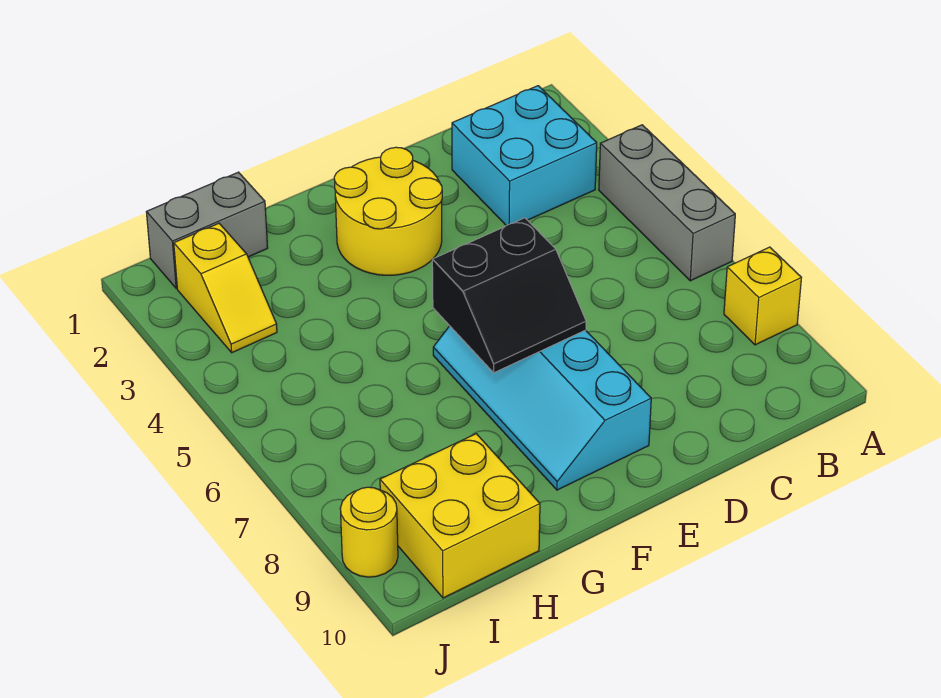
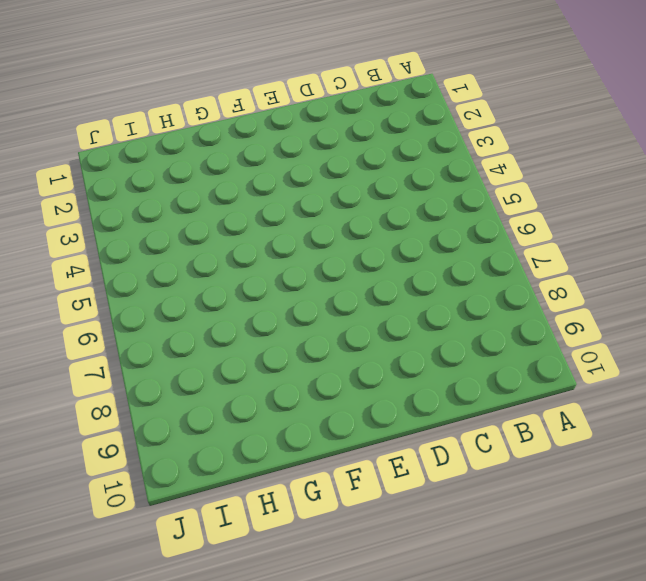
none -> grey brick A4:A6 level 1
none -> yellow brick A8 level 1

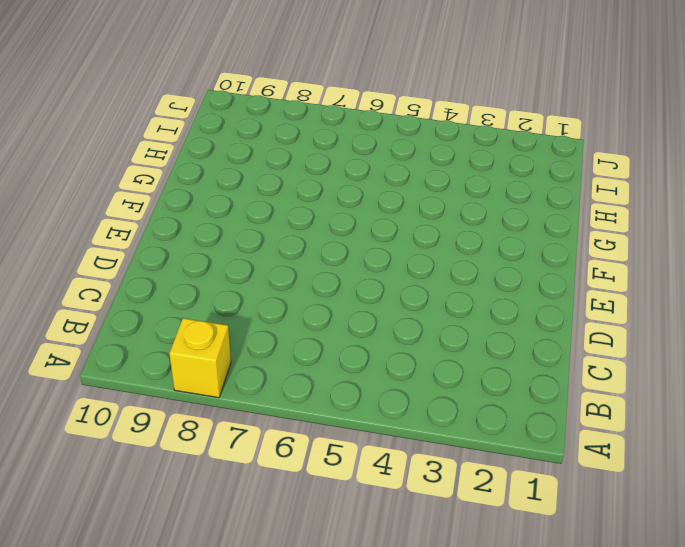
none -> grey brick A4:A6 level 1
none -> cyan brick B2:C3 level 1

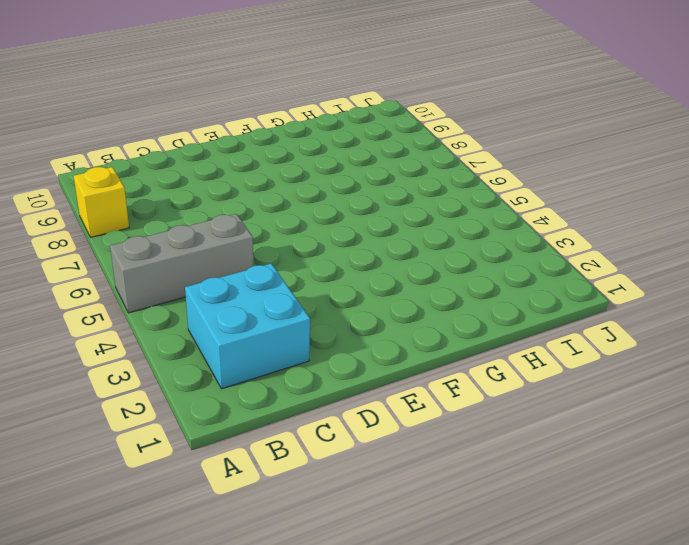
grey brick A5:C5 level 1 -> grey brick A4:A6 level 1
none -> yellow round brick E2:F3 level 1
none -> cyan slope E6:F9 level 1 top E

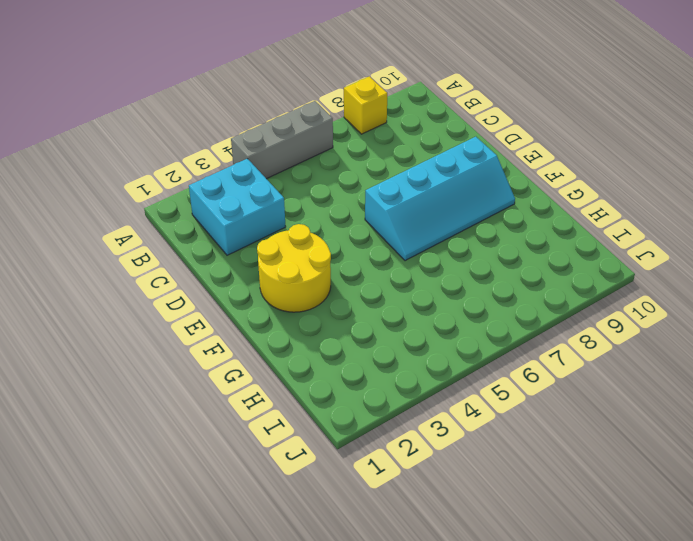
none -> grey brick H1:I1 level 1
none -> yellow brick H9:I10 level 1

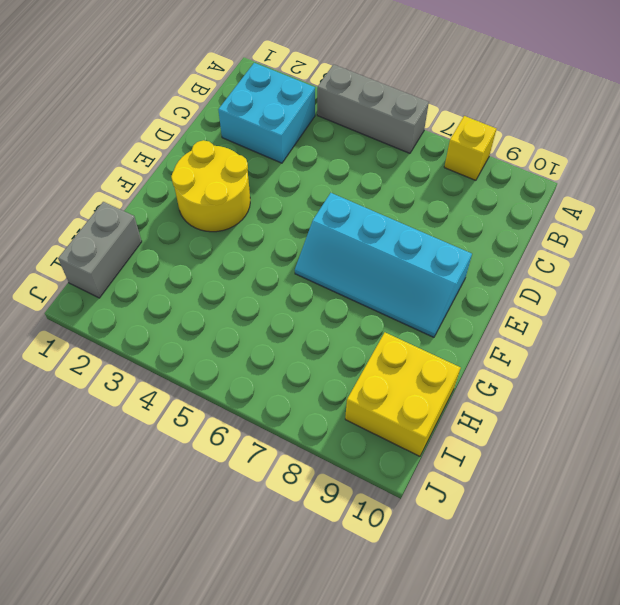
none -> yellow slope I2:I3 level 1 top 2
none -> yellow round brick J9 level 1

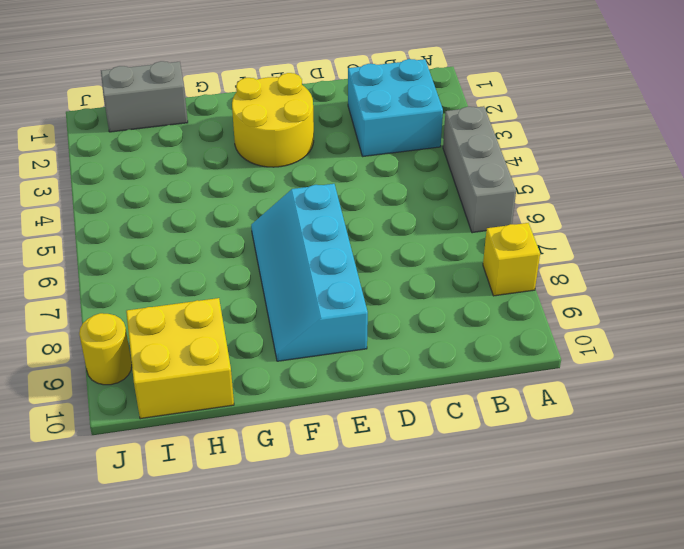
none -> yellow slope I2:I3 level 1 top 2
none -> black slope E6:F7 level 2 top 6

